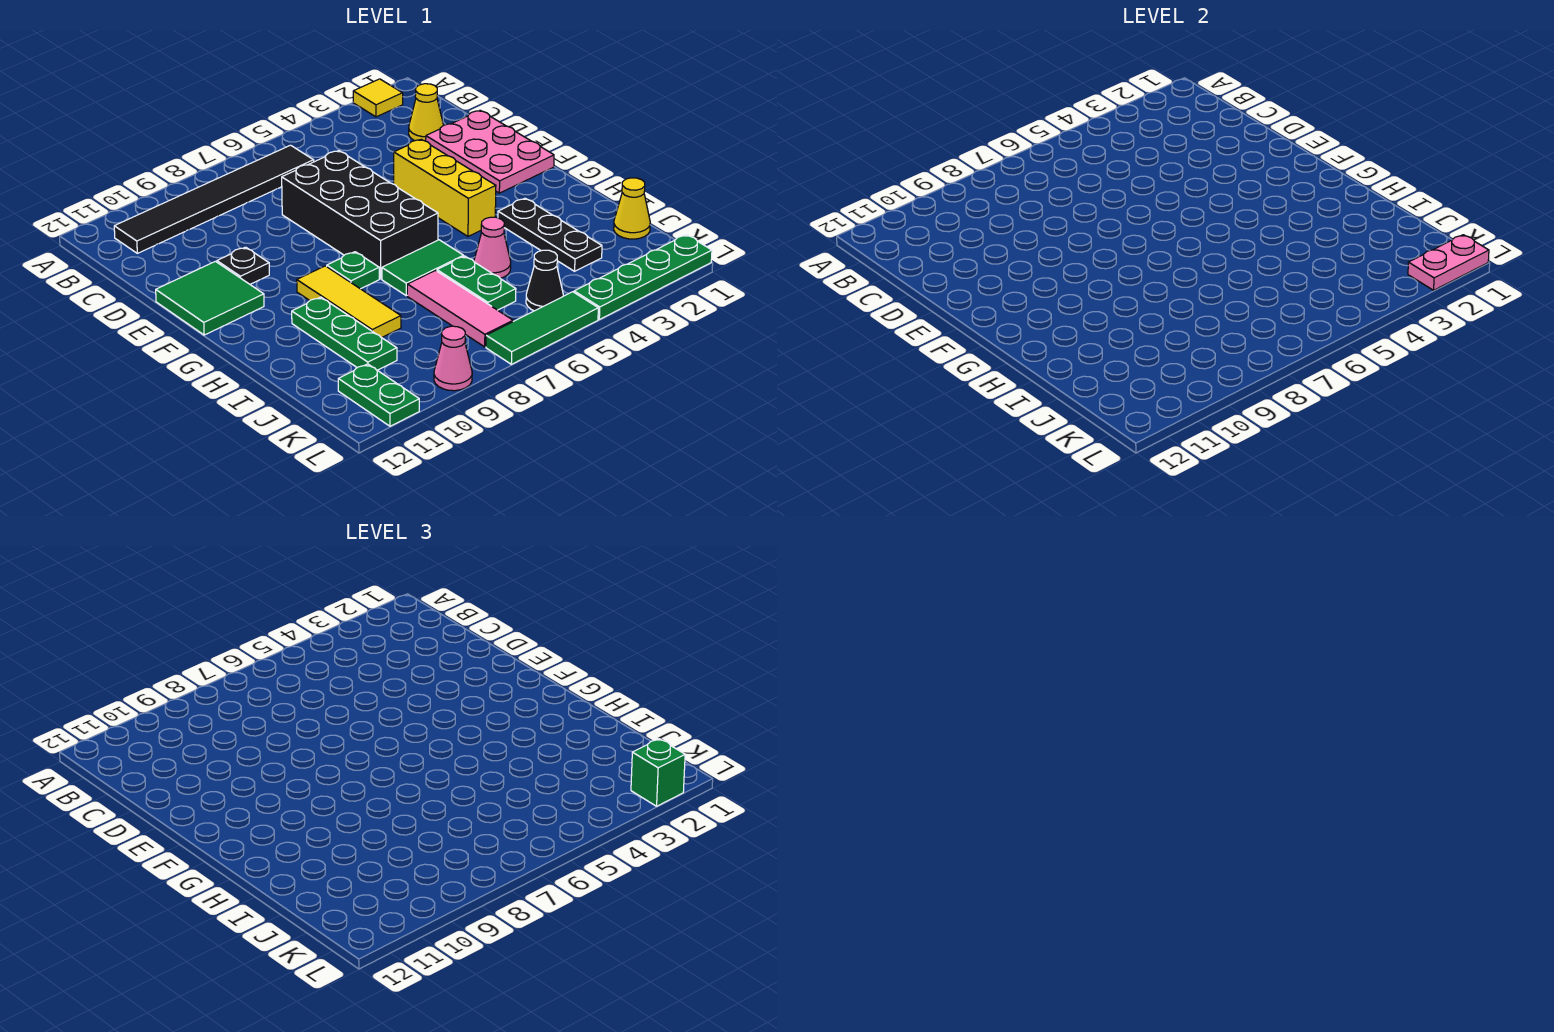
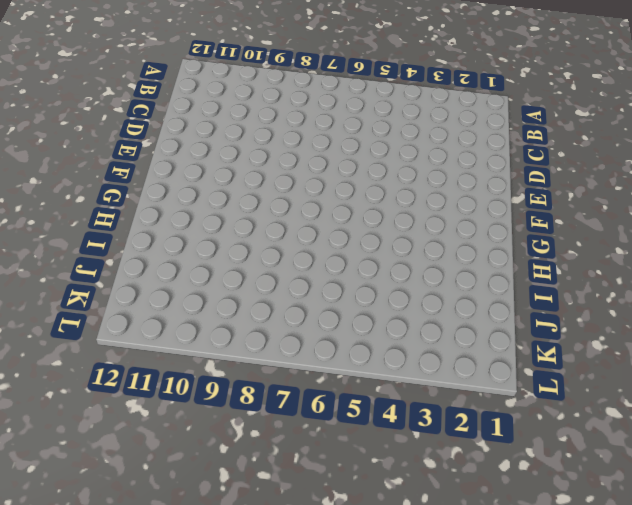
none -> yellow tile A2 level 1
none -> black tile B6:B11 level 1
none -> yellow cone C2 level 1

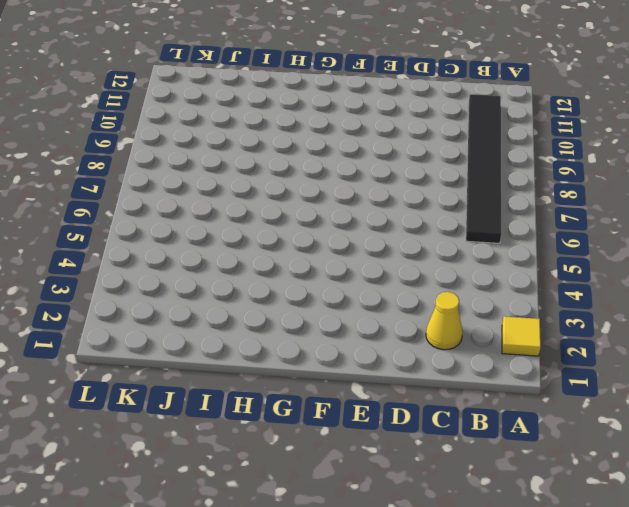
none -> pink plate D1:F2 level 1
none -> black brick D6:G7 level 1
none -> yellow brick E4:G4 level 1

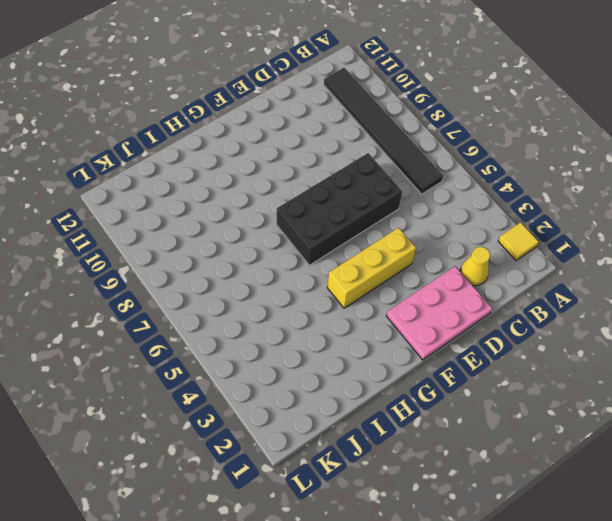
none -> black plate E10 level 1
none -> green tile E11:F12 level 1
none -> green plate G8 level 1

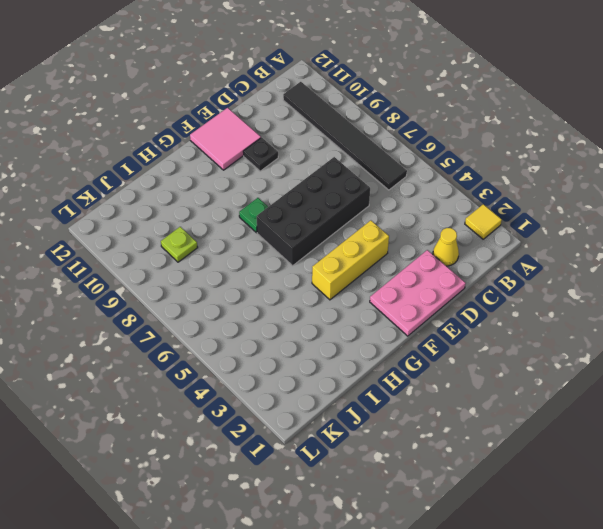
pink tile E11:F12 level 1 -> green tile E11:F12 level 1
lime plate J9 level 1 -> none
none -> yellow tile G9:I9 level 1
none -> black plate H3:J3 level 1
none -> green tile H6:H7 level 1

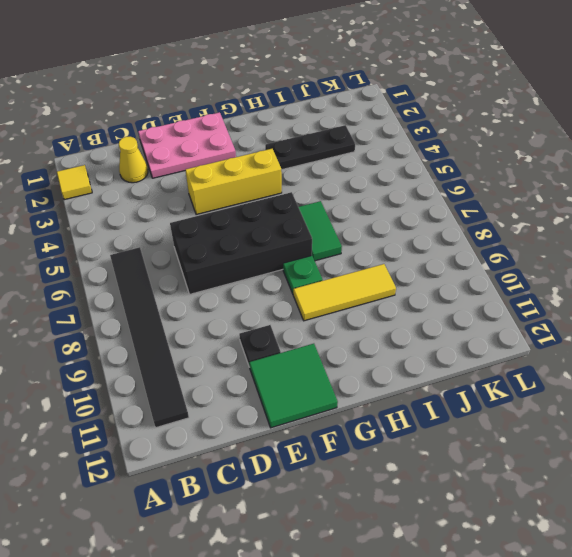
none -> green plate H10:J10 level 1
none -> pink cone I5 level 1
none -> green plate I6:J6 level 1

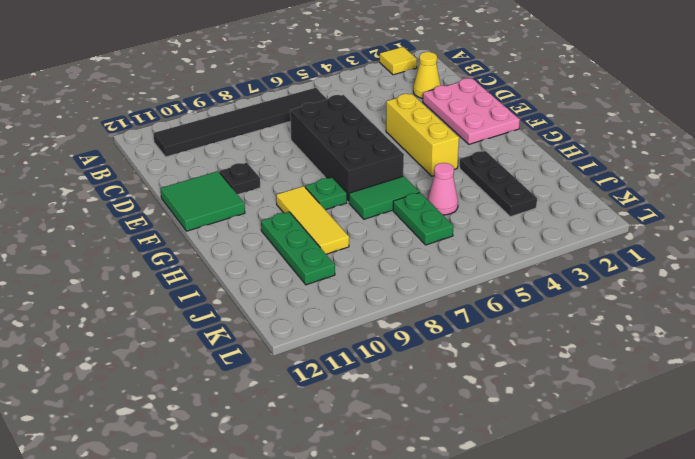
none -> pink tile I7:K7 level 1
none -> yellow cone J1 level 1
none -> black cone K5 level 1

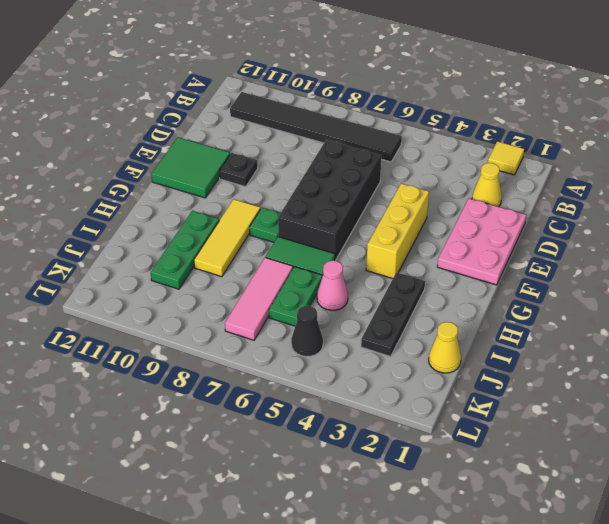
none -> green plate K11:L11 level 1
none -> green plate L1:L4 level 1
none -> green tile L5:L7 level 1

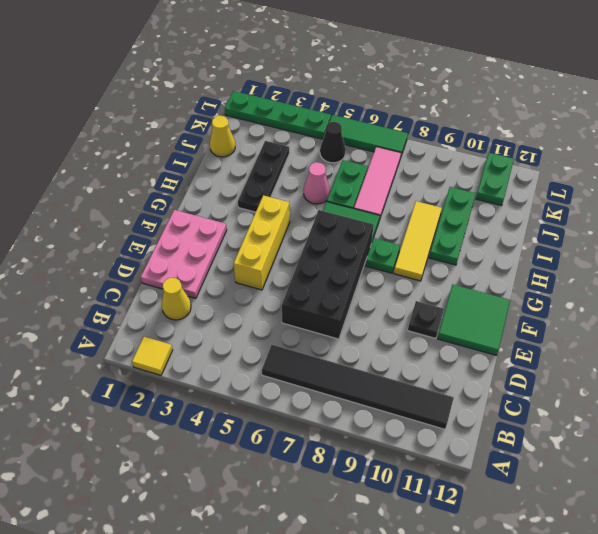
none -> pink cone L9 level 1
none -> pink plate L1:L2 level 2
none -> green brick L2 level 3

